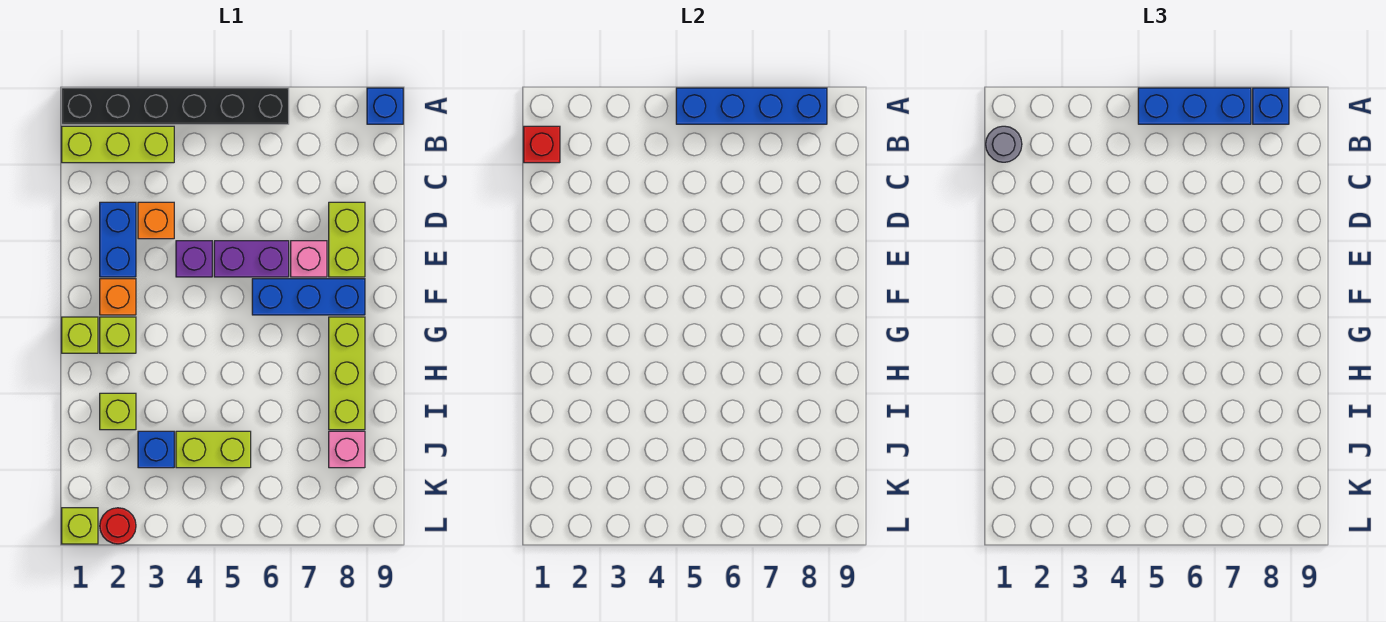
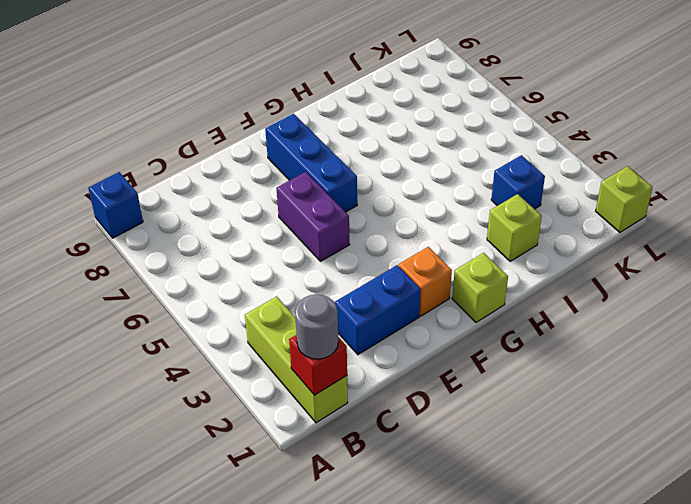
none -> black brick A1:A6 level 1
none -> orange brick D3 level 1
none -> lime brick D8:E8 level 1

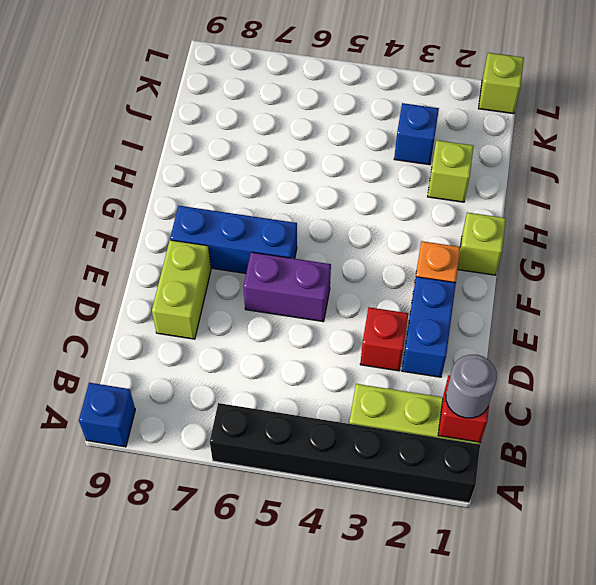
red brick D3 level 1 -> orange brick D3 level 1
none -> purple brick E4 level 1
none -> pink brick E7 level 1
none -> lime brick G2 level 1

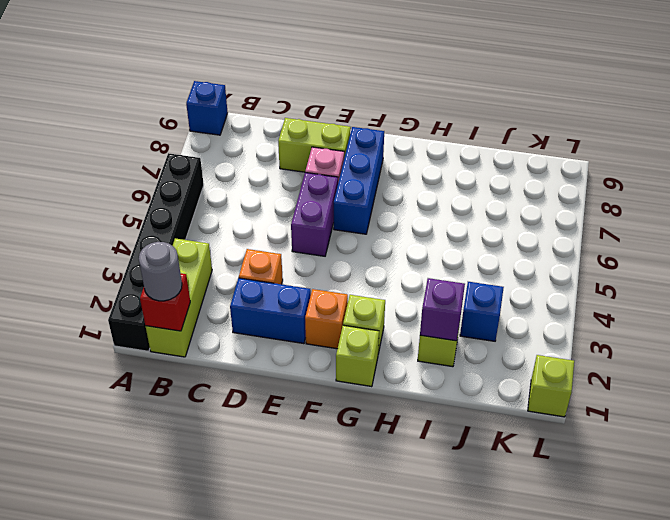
purple brick I2 level 2 -> purple brick E4 level 1
none -> lime brick G8:I8 level 1
none -> lime brick J4:J5 level 1
none -> pink brick J8 level 1

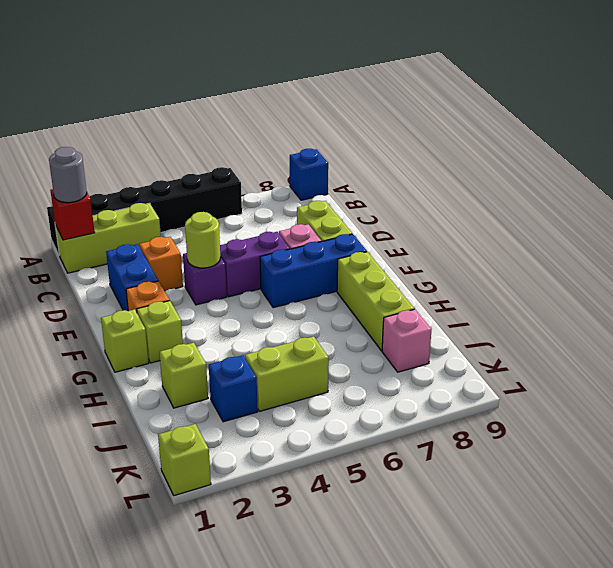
lime round brick E4 level 2 -> none
none -> red round brick L2 level 1
none -> blue brick A5:A8 level 2
none -> blue brick A5:A7 level 3

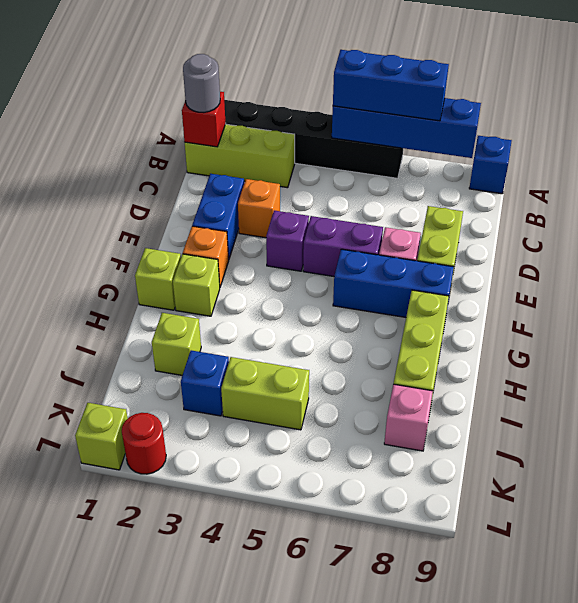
none -> blue brick A8 level 3

